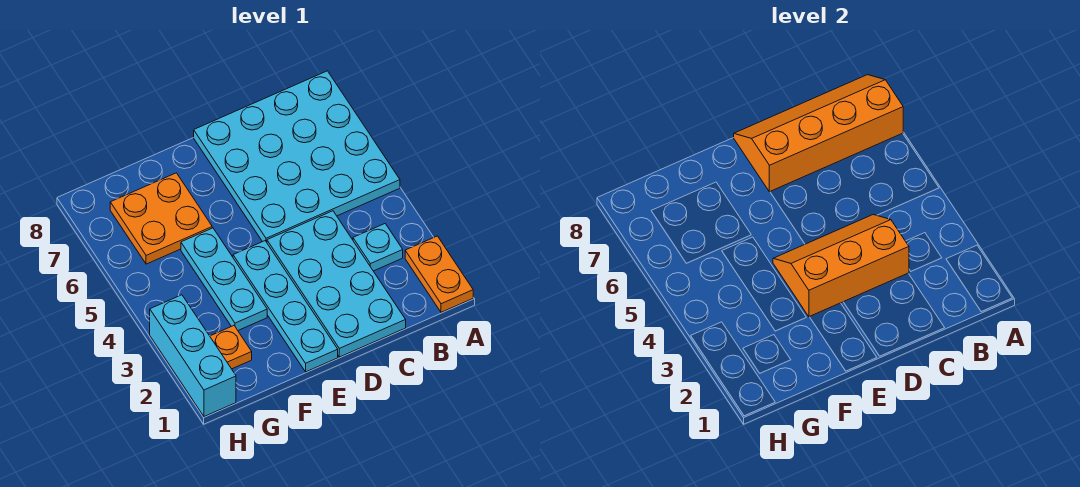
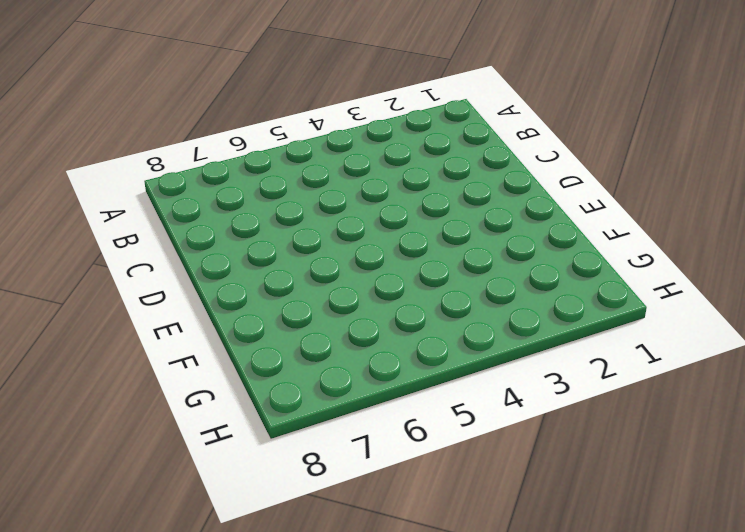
none -> orange plate A1:A2 level 1
none -> cyan plate A5:D8 level 1

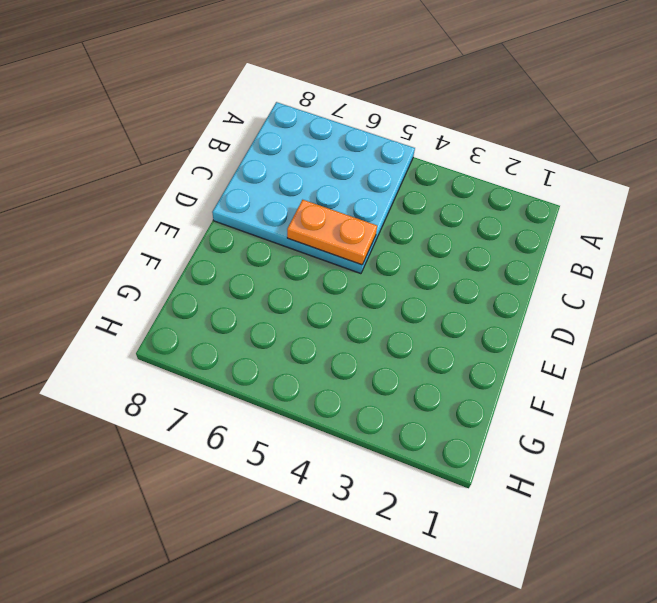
orange plate D5:D6 level 2 -> orange plate A1:A2 level 1
none -> cyan plate B3 level 1
none -> cyan plate C1:D4 level 1

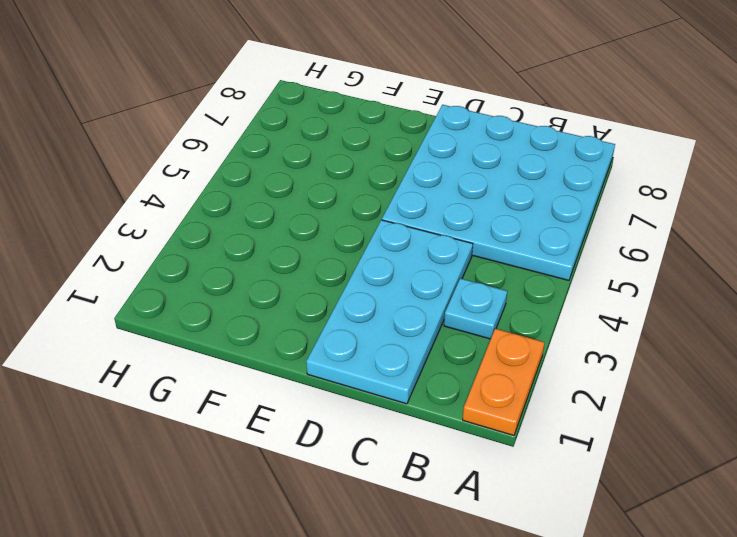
none -> cyan plate E1:E4 level 1
none -> cyan plate F3:F5 level 1

